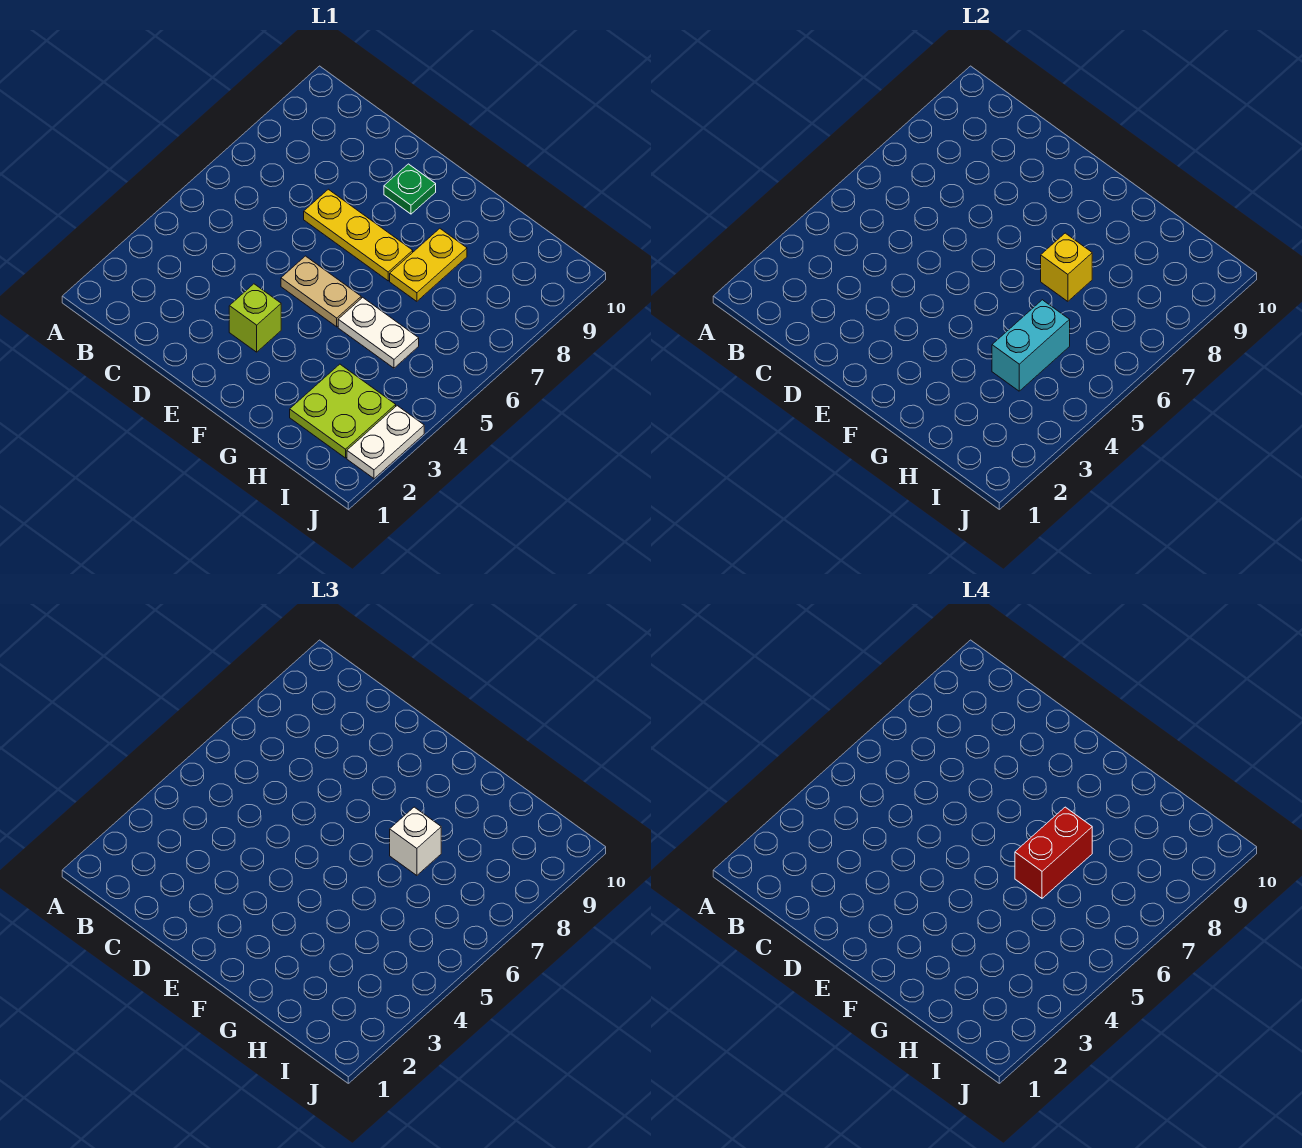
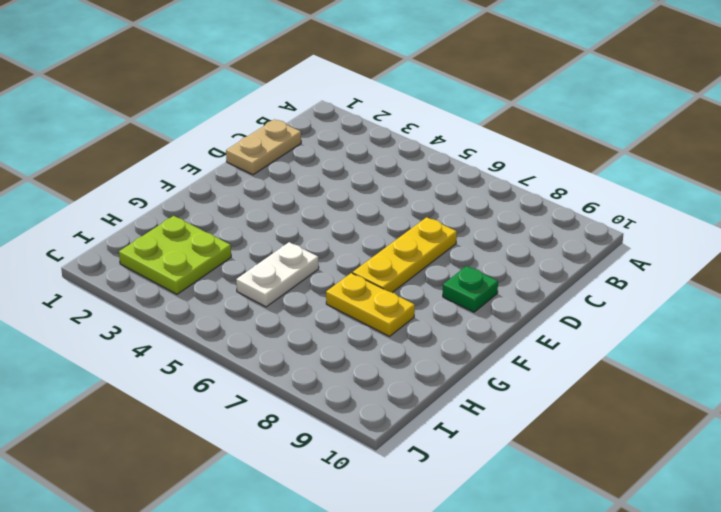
tan plate C1:D1 level 1 -> tan plate E5:F5 level 1
none -> lime brick E3 level 1
none -> white plate J2:J3 level 1
none -> yellow brick G7 level 2

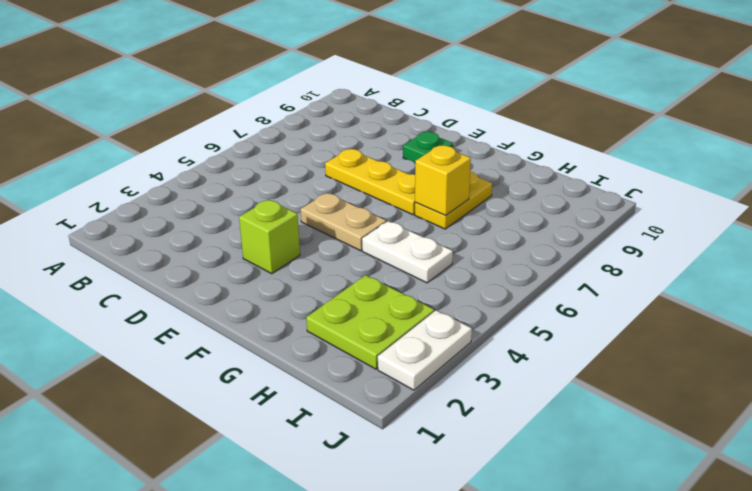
none -> cyan brick H4:H5 level 2
none -> white brick G7 level 3
none -> red brick G6:G7 level 4

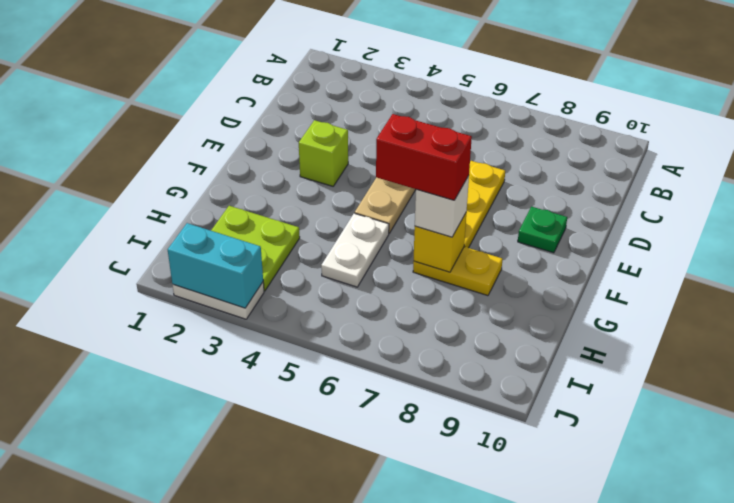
cyan brick J2:J3 level 2 -> cyan brick H4:H5 level 2

